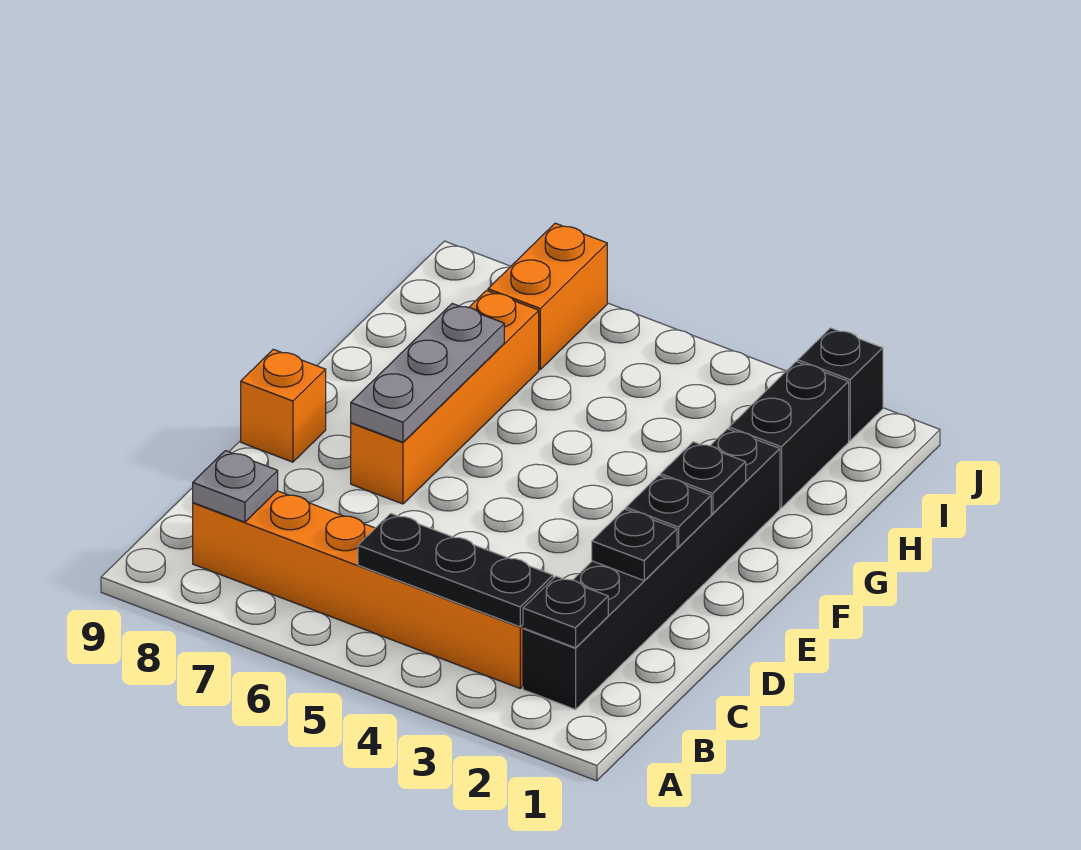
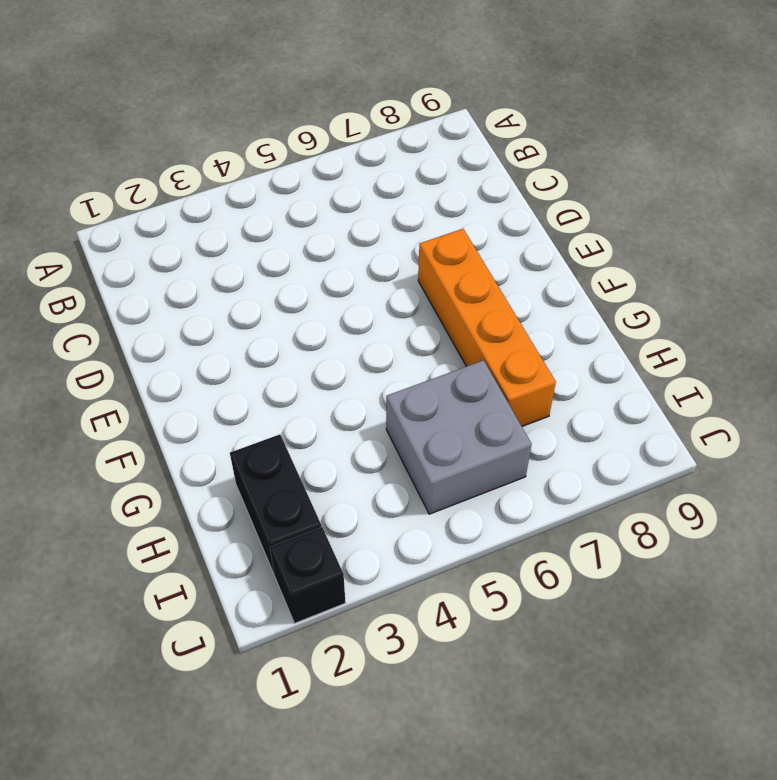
grey brick H5:I6 level 1 -> none
none -> black brick B2:G2 level 1
none -> orange brick B3:B8 level 1
none -> orange brick E9 level 1

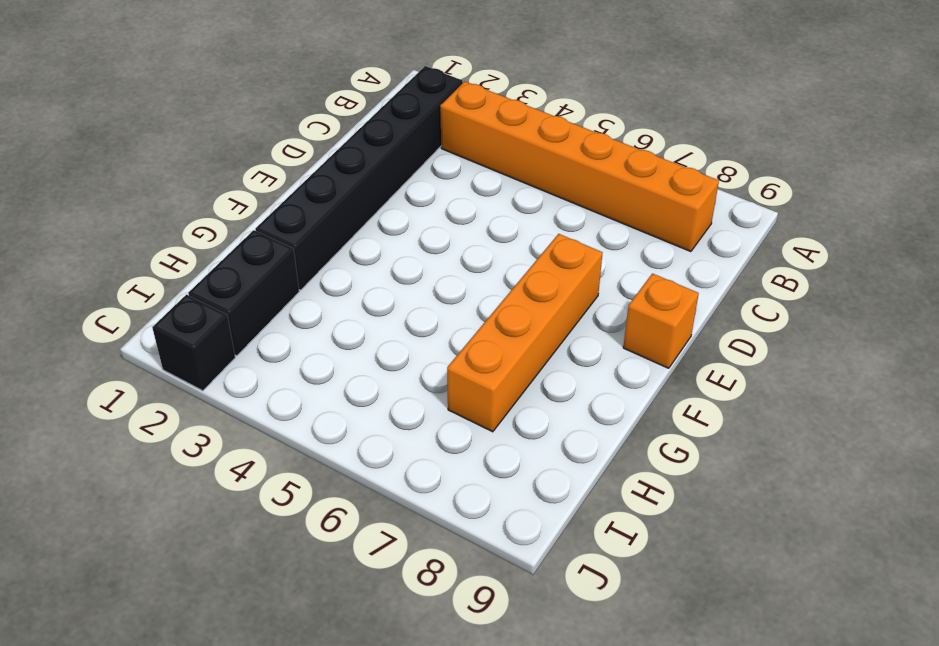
none -> orange brick I7:J7 level 1
none -> black plate B2 level 2
none -> black plate B3:B5 level 2

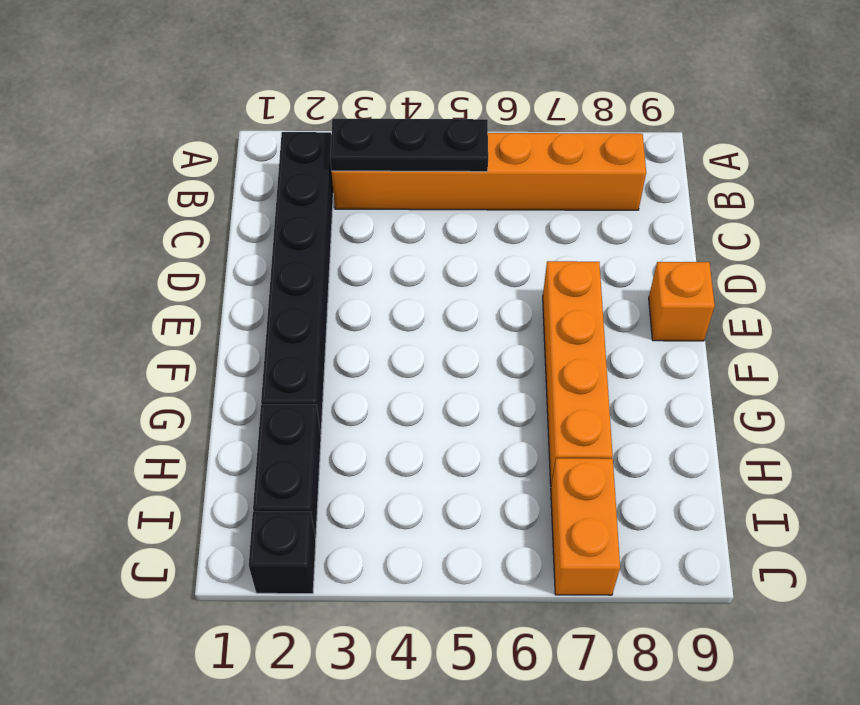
none -> black plate B2 level 2
none -> grey plate B8 level 2
none -> black plate D2 level 2

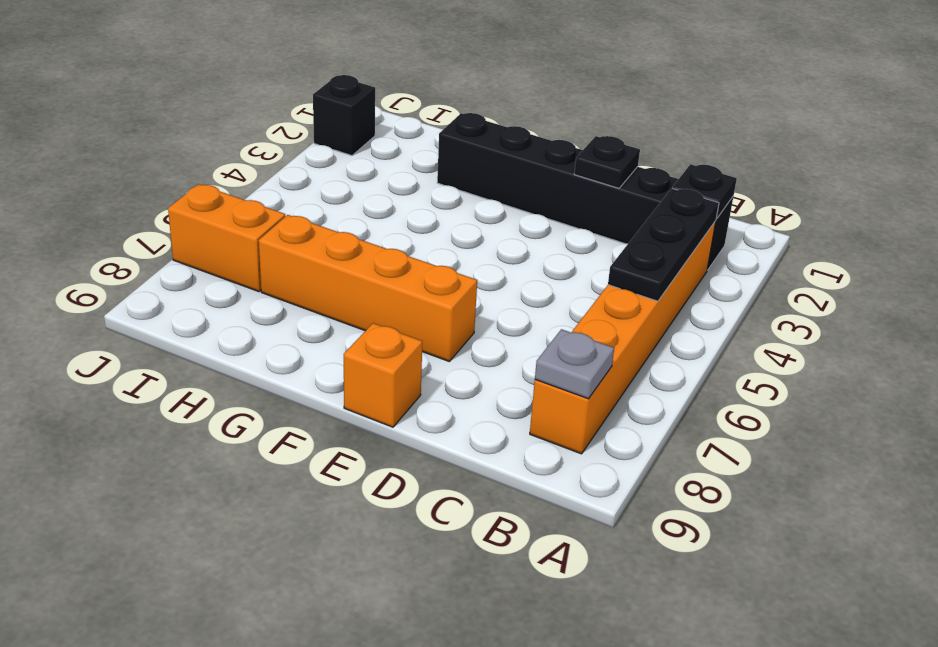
none -> black brick H2:I2 level 1
none -> black plate E2 level 2
none -> grey plate E7:G7 level 2

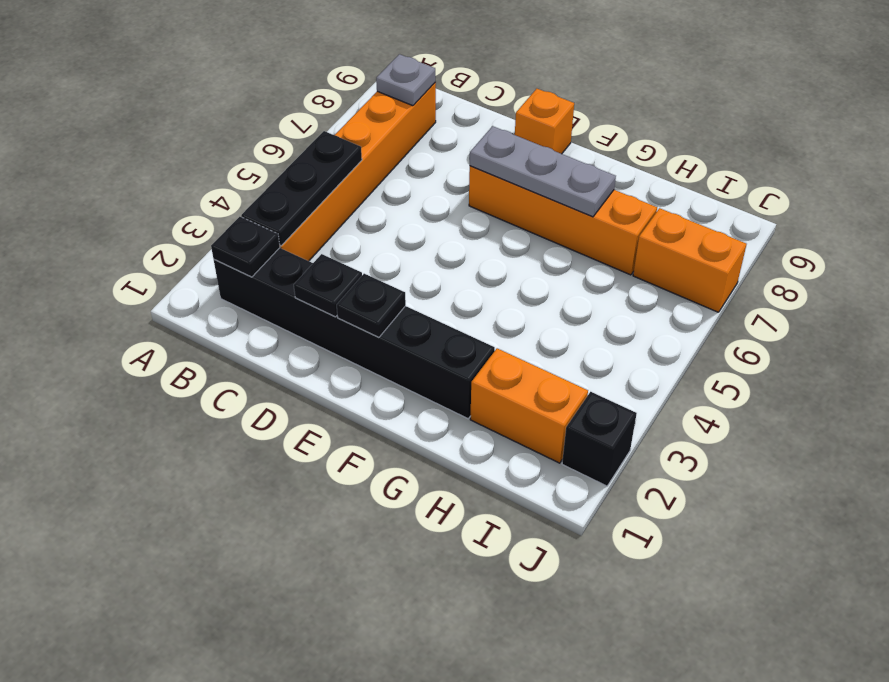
orange brick H2:I2 level 1 -> black brick H2:I2 level 1
none -> black plate F2 level 2

